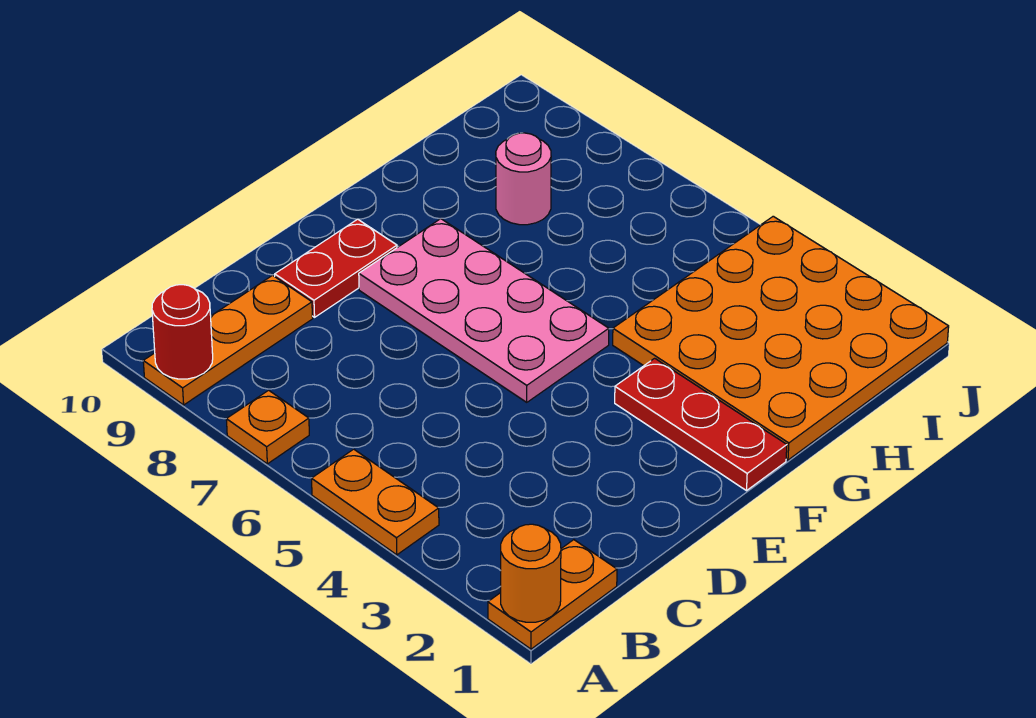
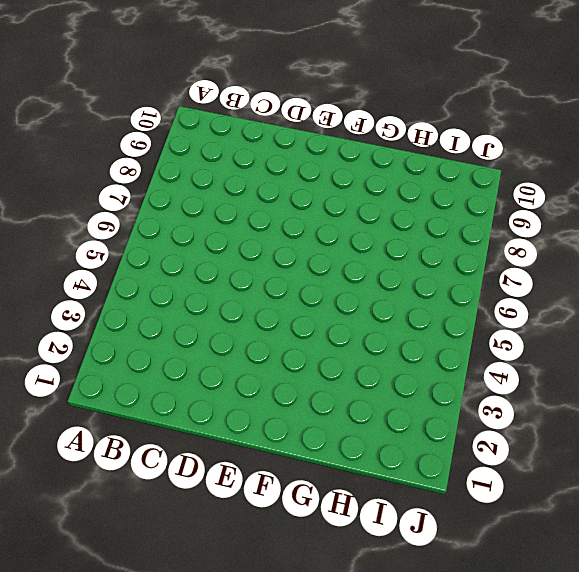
none -> orange plate A1:B1 level 1
none -> orange plate A4:A5 level 1

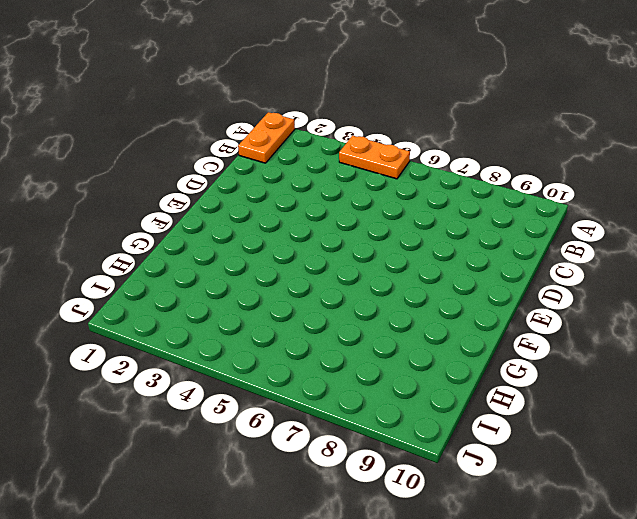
none -> orange plate A7 level 1
none -> orange plate A9:C9 level 1

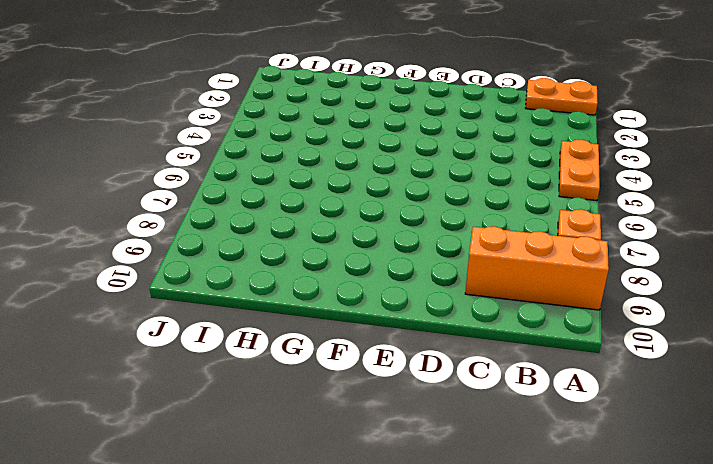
orange brick A9:C9 level 1 -> orange plate A9:C9 level 1
none -> red plate D9:E9 level 1
none -> pink plate E5:F8 level 1

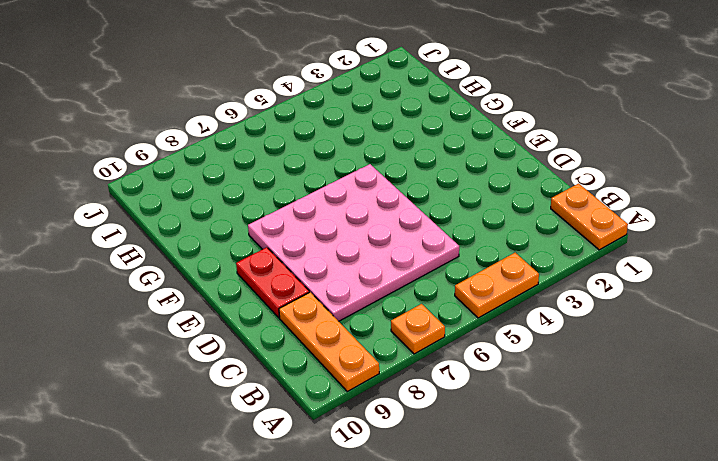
pink plate C5:F8 level 1 -> pink plate E5:F8 level 1
none -> red plate F1:F3 level 1
none -> orange plate G1:J4 level 1

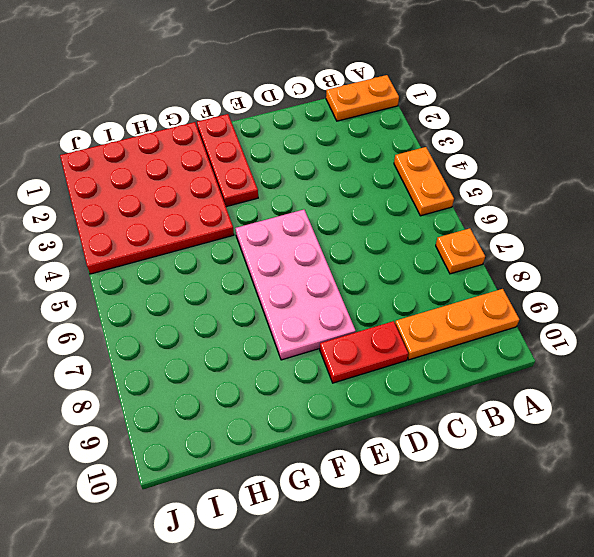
red plate G1:J4 level 1 -> orange plate G1:J4 level 1
none -> pink round brick H8 level 1
none -> orange round brick A1 level 2

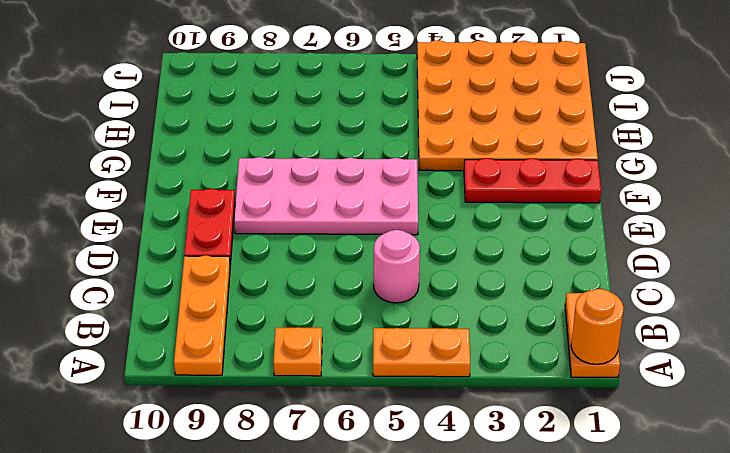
pink round brick C5 level 1 -> pink round brick H8 level 1
none -> red round brick A9 level 2

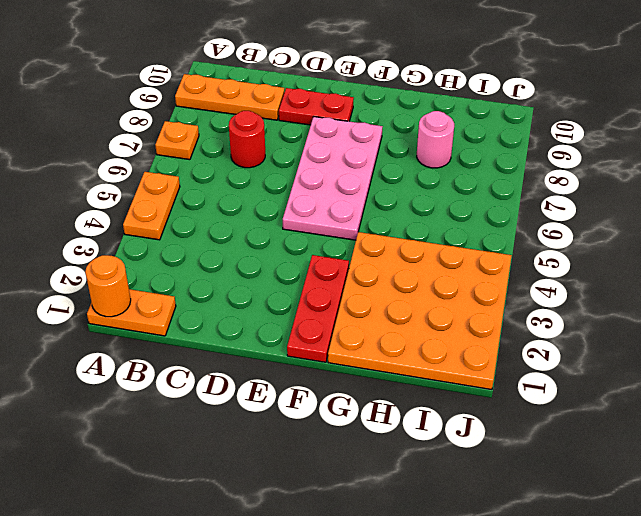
red round brick C7 level 1 -> red round brick A9 level 2

